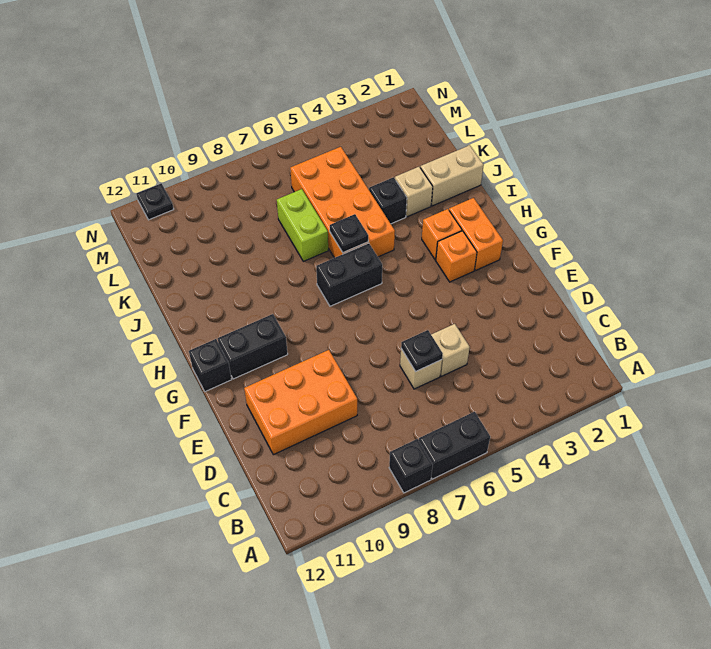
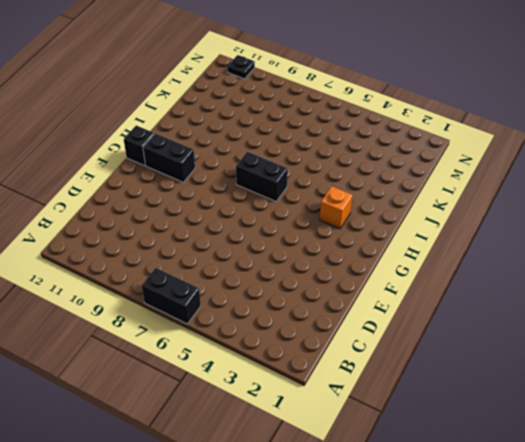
none -> black brick A8 level 1
none -> tan brick D5 level 1
none -> tan brick D6 level 1

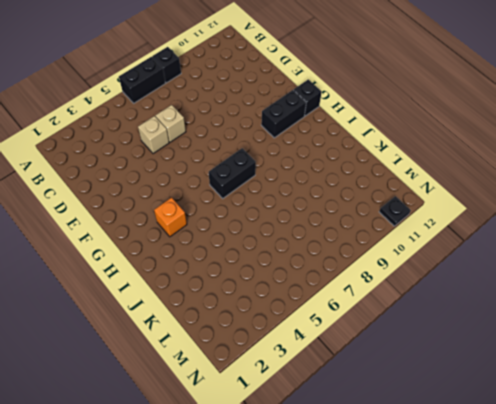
none -> orange brick D9:E11 level 1
none -> orange brick G2:H2 level 1
none -> orange brick G3 level 1

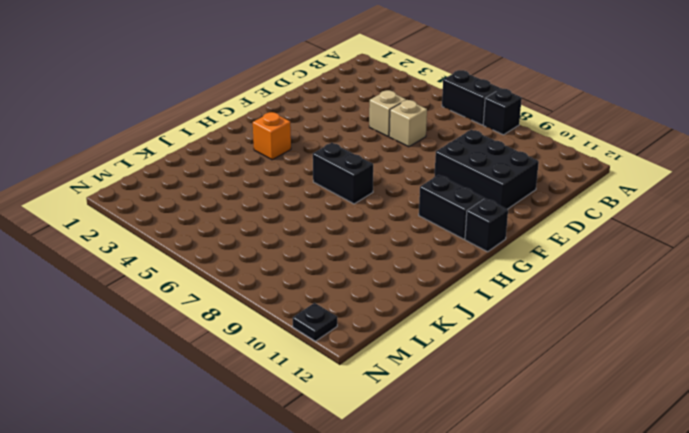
black brick D9:E11 level 1 -> orange brick D9:E11 level 1
none -> orange brick G2:H2 level 1
none -> orange brick G3 level 1
none -> orange brick I5:L6 level 1

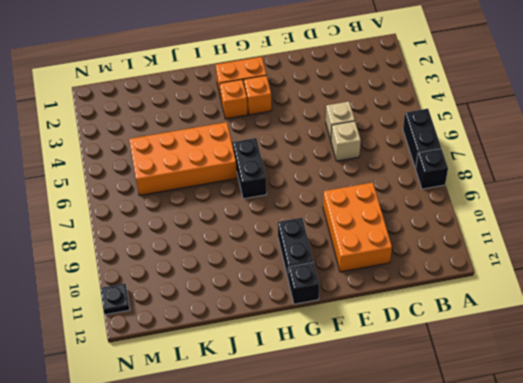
none -> tan brick J1:J2 level 1
none -> tan brick J3 level 1
none -> black brick J4 level 1

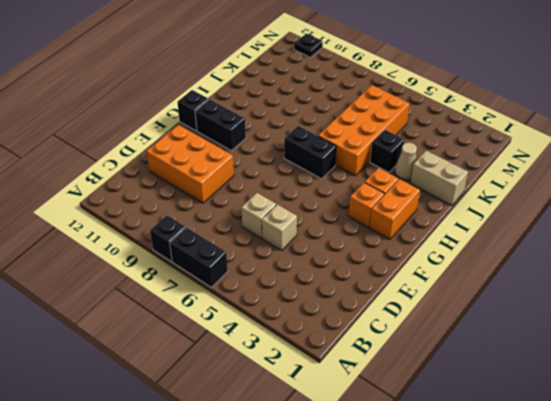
tan cone J3 level 1 -> tan brick J3 level 1
none -> lime brick J7:K7 level 1
none -> black plate D6 level 2
none -> black plate I6 level 2

